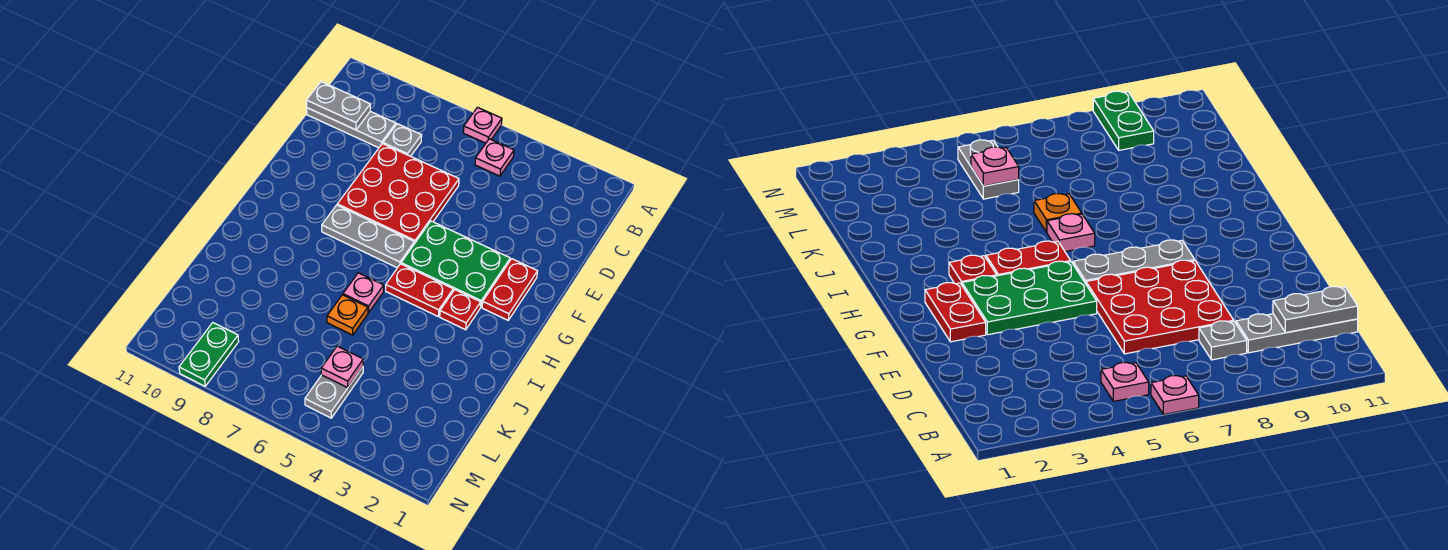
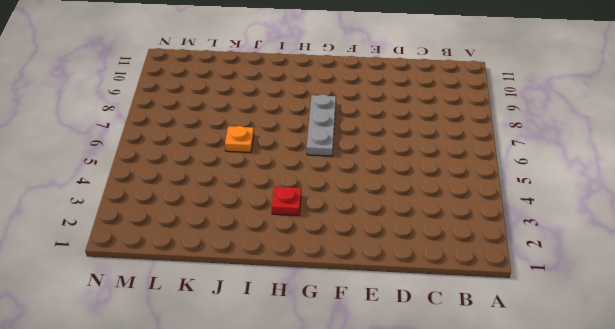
none -> pink plate A6 level 1
none -> pink plate B5 level 1
none -> grey plate C8 level 1

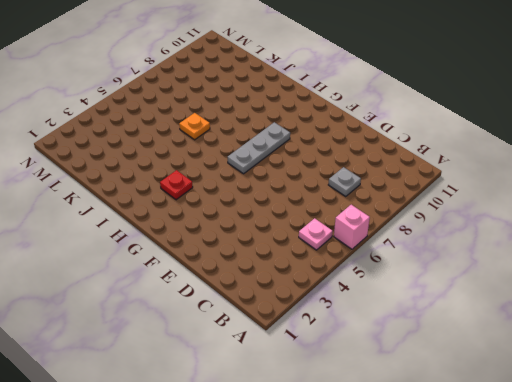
pink brick A6 level 1 -> pink plate A6 level 1
none -> grey plate C9:C11 level 1
none -> red plate D6:F8 level 1
none -> red plate F2:G2 level 1

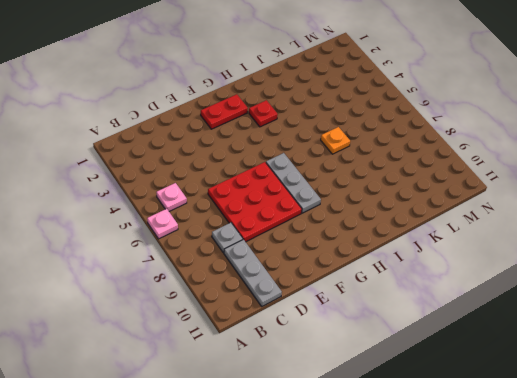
none -> green plate F3:G5 level 1
none -> red plate H4:H5 level 1
none -> pink plate I6 level 1

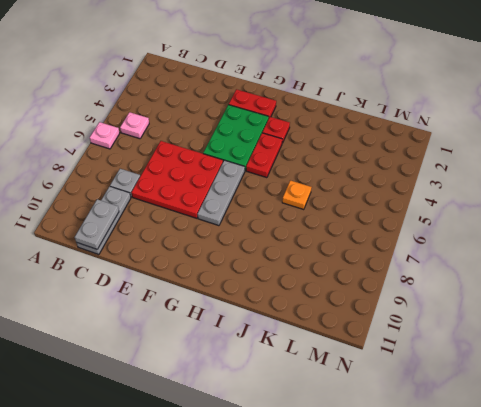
none -> pink plate I6 level 1
none -> grey plate L5:M5 level 1
none -> green plate M9:N9 level 1

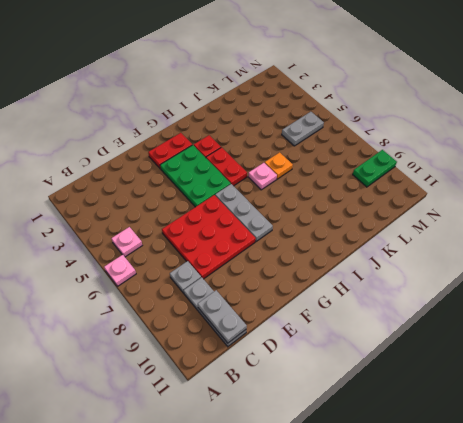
none -> pink plate L5 level 2

